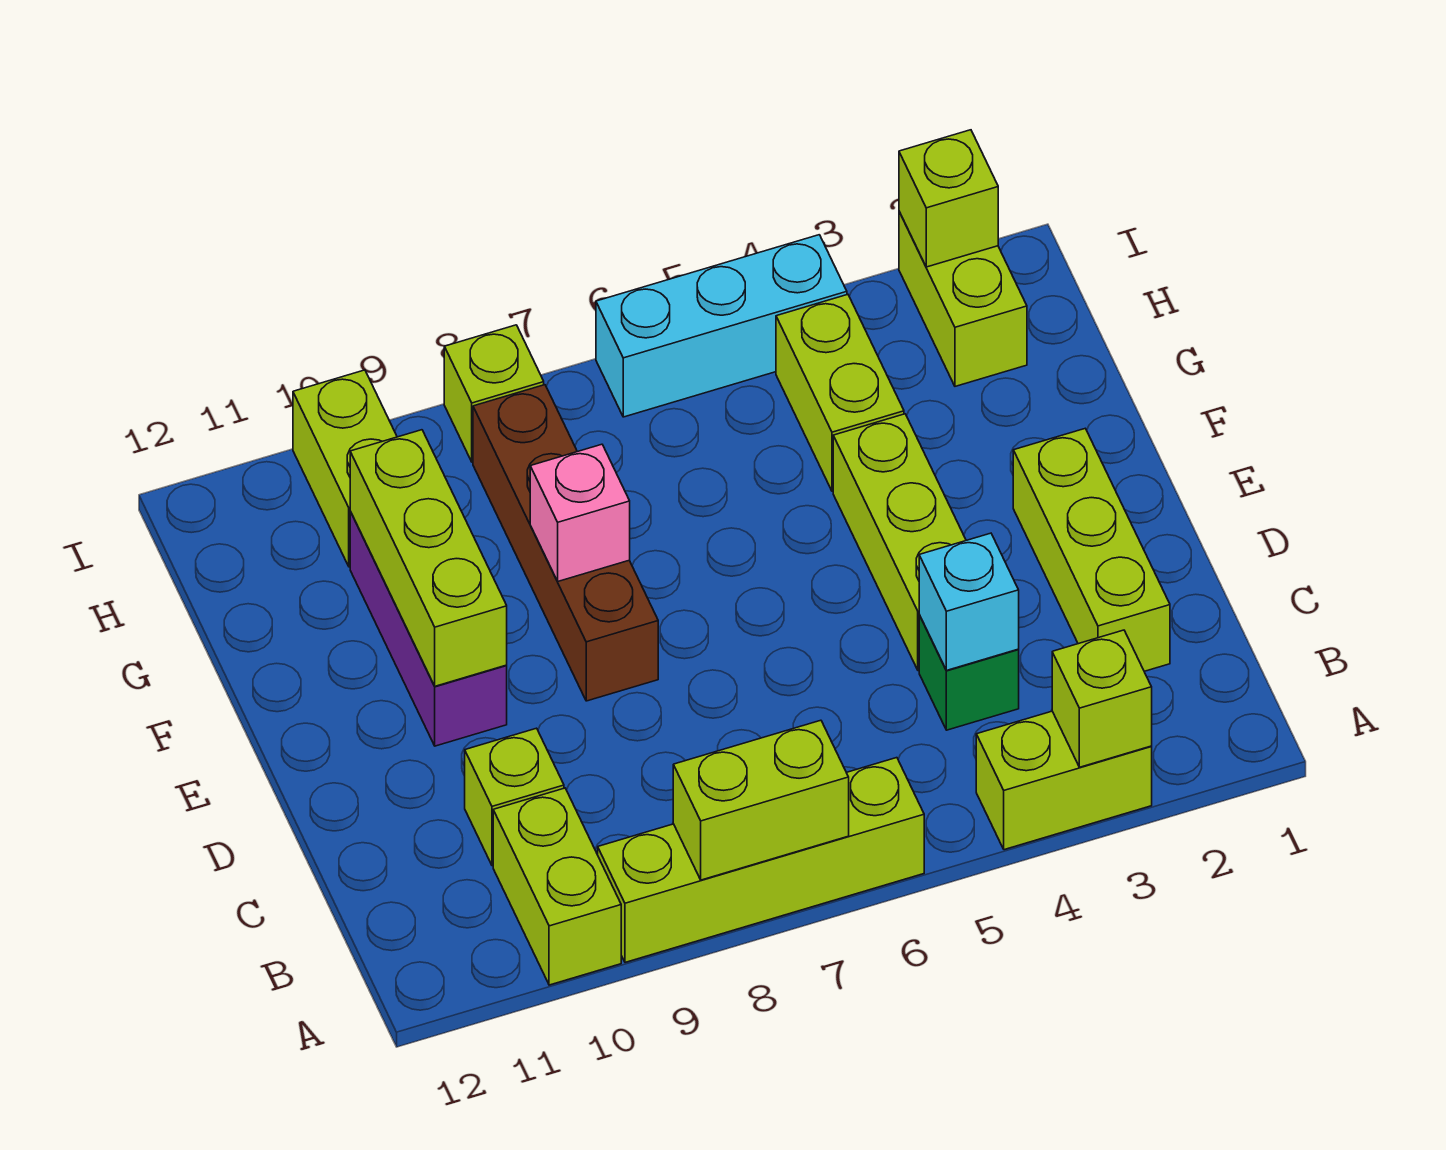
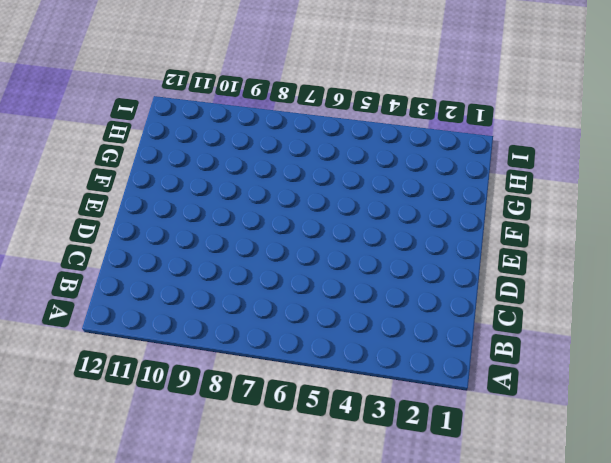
none -> lime brick A3:A4 level 1
none -> lime brick A6:A9 level 1
none -> lime brick A10:B10 level 1

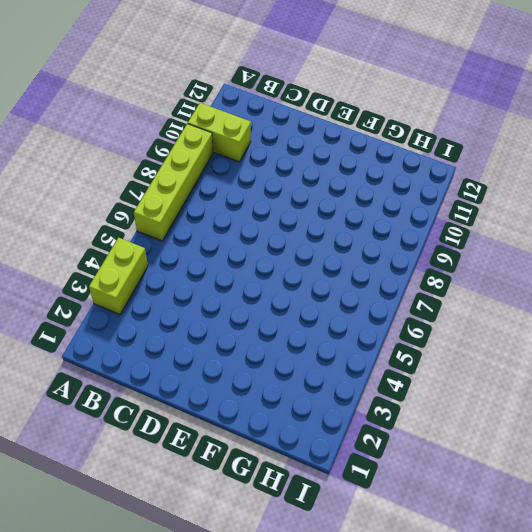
none -> lime brick C2:E2 level 1
none -> green brick C4 level 1
none -> lime brick C10 level 1

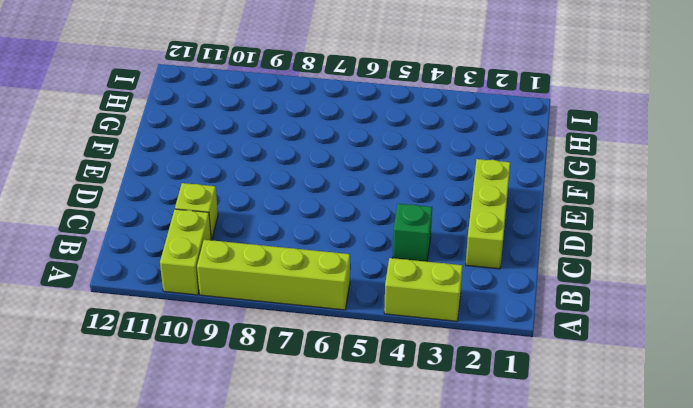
none -> lime brick D4:F4 level 1
none -> brown brick E8:H8 level 1
none -> purple brick E10:G10 level 1

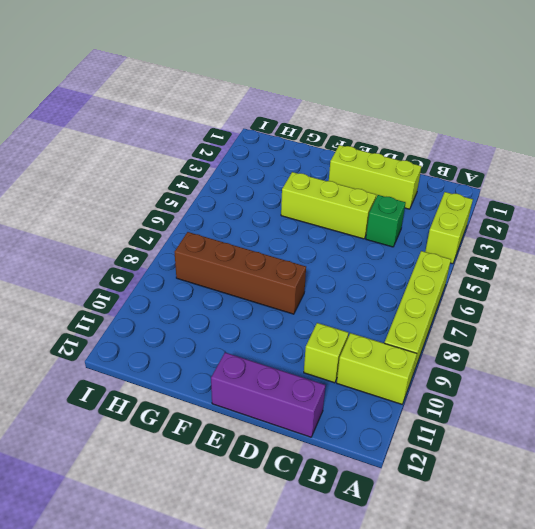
purple brick C12:E12 level 1 -> purple brick E10:G10 level 1
none -> lime brick G4:H4 level 1
none -> lime brick H2:I2 level 1
none -> lime brick H10:I10 level 1

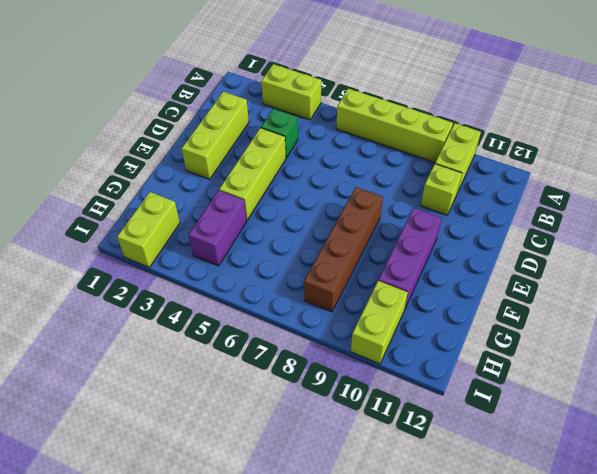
purple brick G4:H4 level 1 -> lime brick G4:H4 level 1
none -> cyan brick I4:I6 level 1
none -> lime brick I8 level 1
none -> lime brick A3 level 2

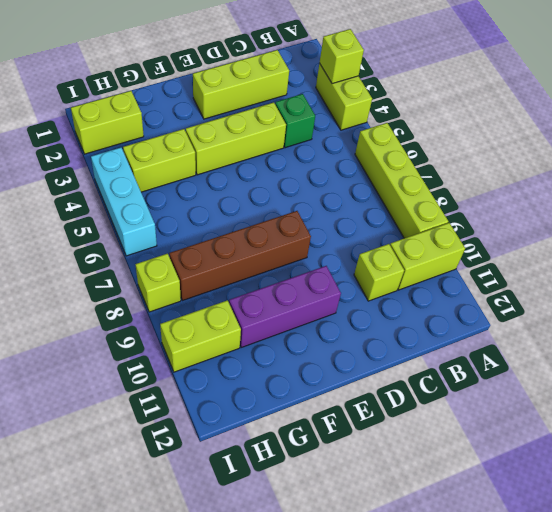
none -> lime brick A7:A8 level 2
none -> cyan brick C4 level 2
none -> lime brick E10:G10 level 2

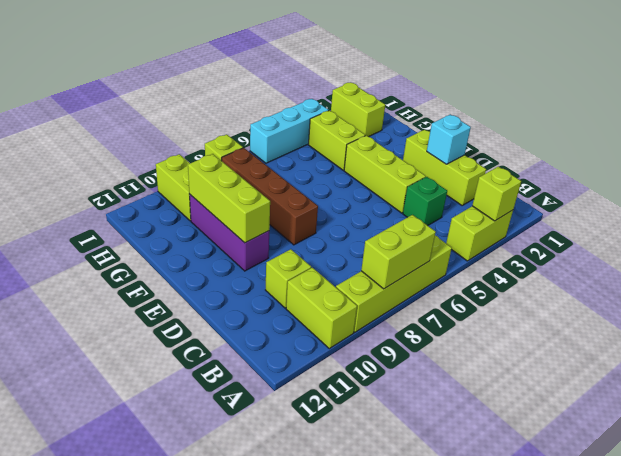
cyan brick D2 level 2 -> cyan brick C4 level 2
none -> pink brick F8 level 2
none -> lime brick I2 level 2

